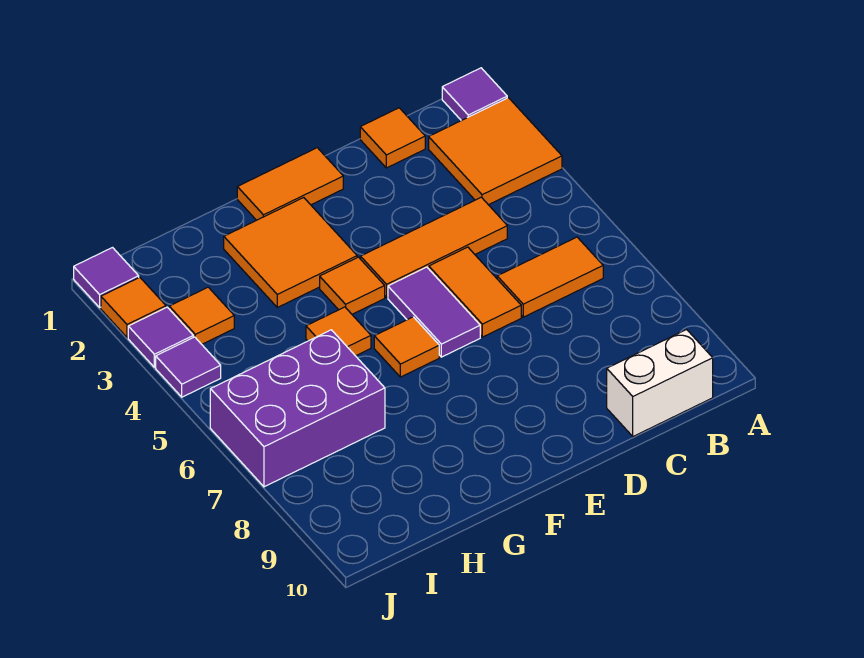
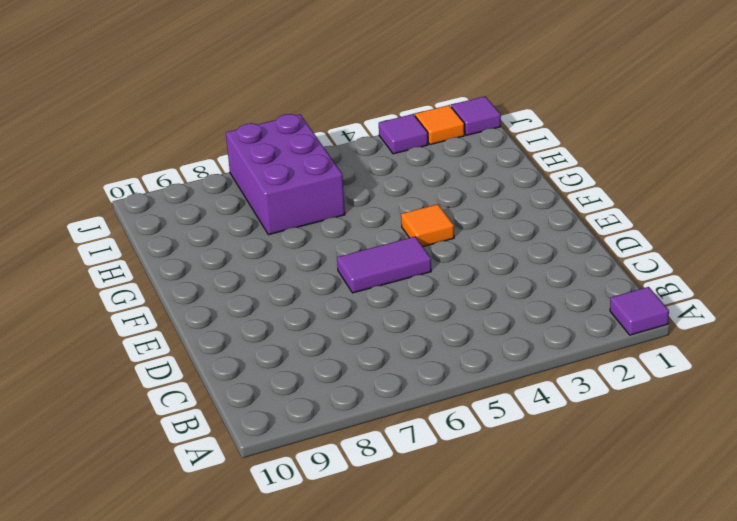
none -> orange tile A2:B3 level 1
none -> orange tile B6:C6 level 1
none -> white brick B10:C10 level 1

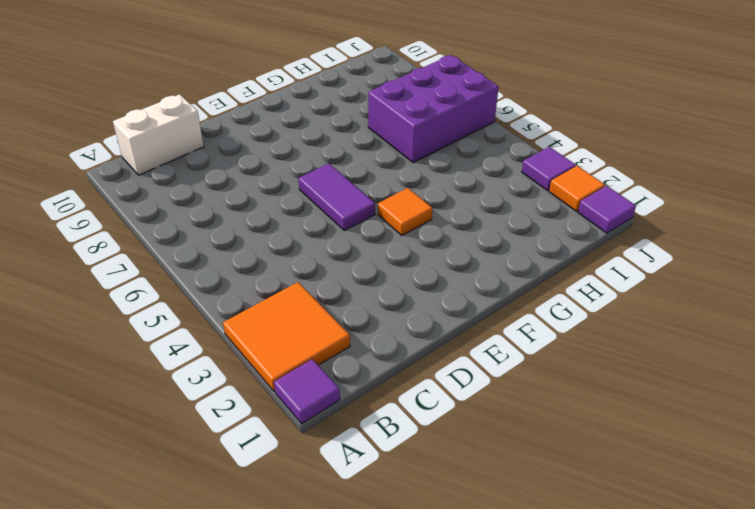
none -> orange tile B6:C6 level 1
none -> orange tile C1 level 1
none -> orange tile C4:E4 level 1

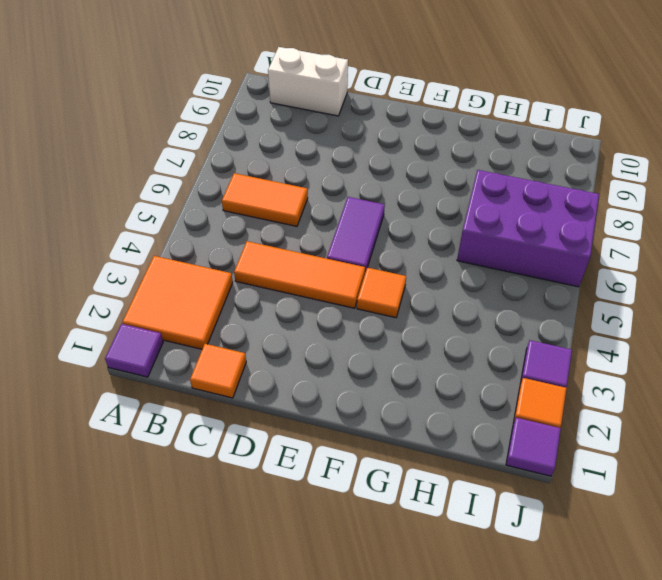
none -> orange tile D5:D6 level 1
none -> orange tile E1:F1 level 1
none -> orange tile F2:G3 level 1

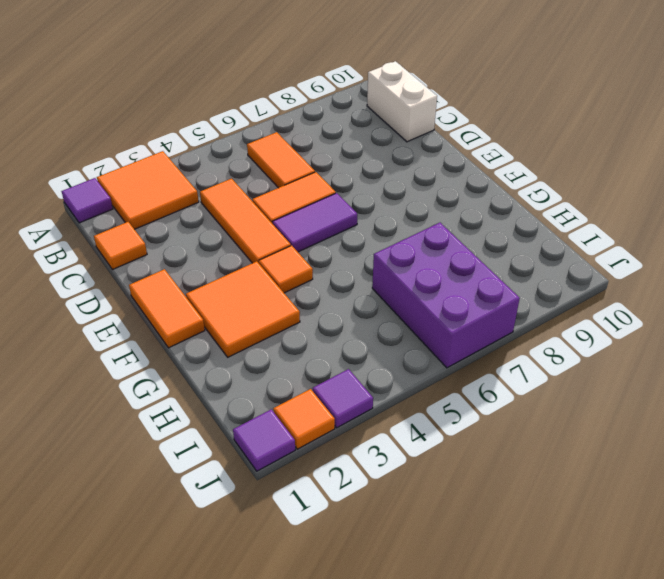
none -> orange tile F6 level 1
none -> orange tile G5 level 1
none -> orange tile I3 level 1

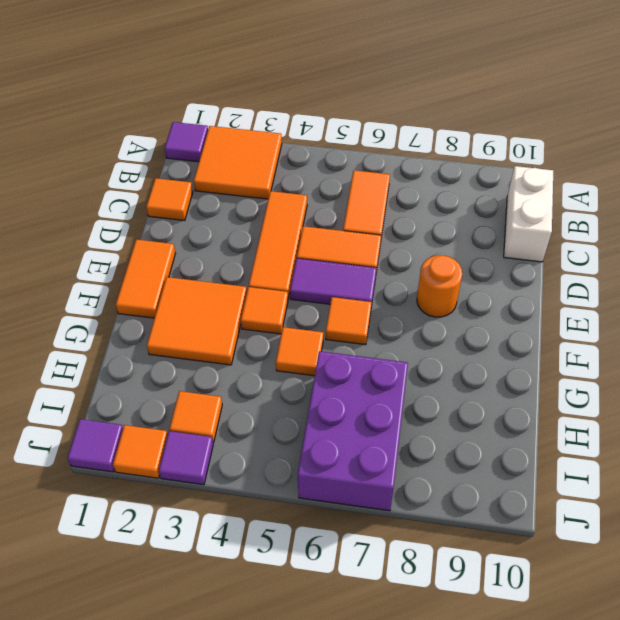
orange round brick E8 level 1 -> none
none -> purple tile J4 level 1

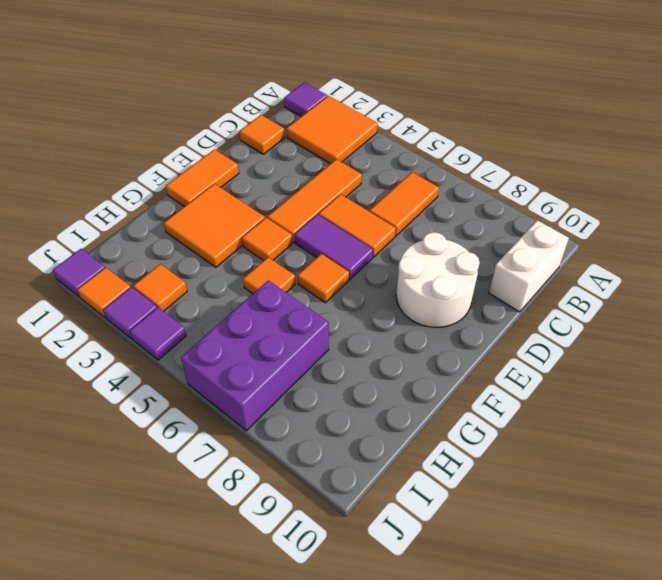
white round brick D8:E9 level 1 -> none

